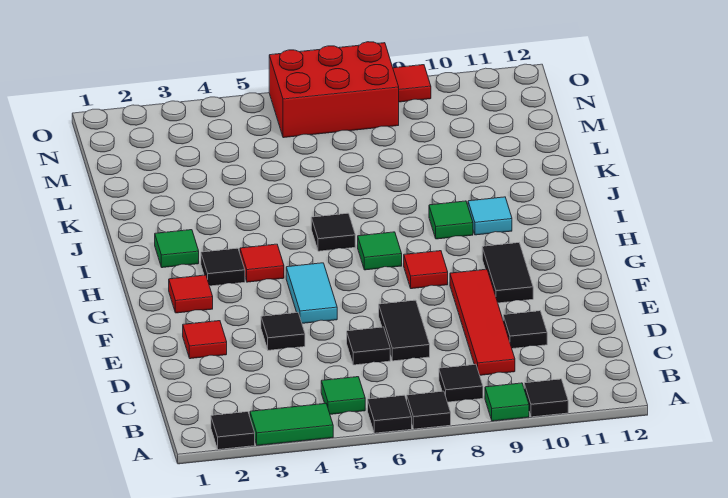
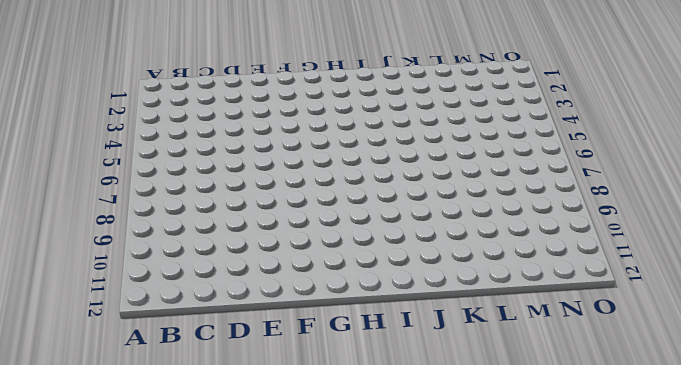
none -> black tile A2 level 1
none -> green tile A3:A4 level 1
none -> black tile A6 level 1

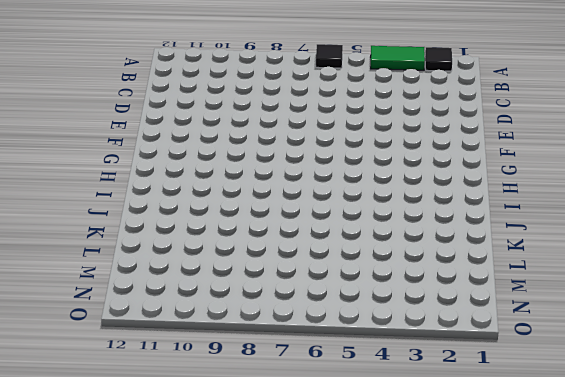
none -> black tile A7 level 1
none -> green tile A9 level 1
none -> black tile A10 level 1

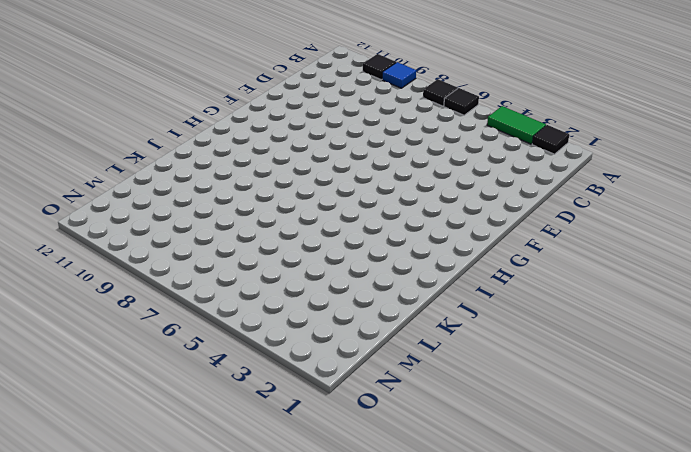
blue tile A9 level 1 -> green tile A9 level 1
none -> green tile B5 level 1
none -> black tile B8 level 1
none -> red tile C9:F9 level 1

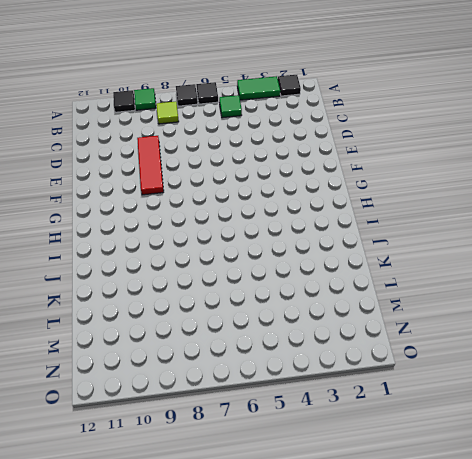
lime tile B8 level 1 -> black tile B8 level 1
red tile D9:F9 level 1 -> red tile C9:F9 level 1
none -> black tile D6 level 1
none -> black tile D7:E7 level 1
none -> black tile D10 level 1

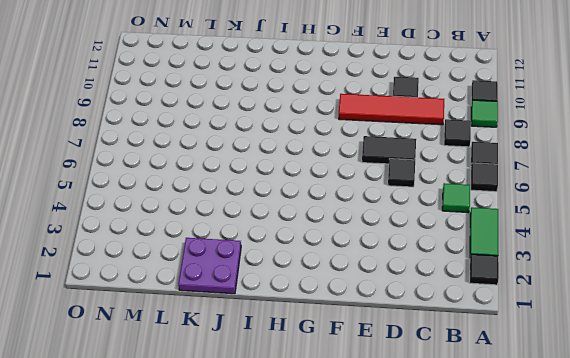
purple plate J1:K2 level 1 -> none
none -> red tile E2 level 1
none -> black tile E4 level 1
none -> cyan tile F5:G5 level 1

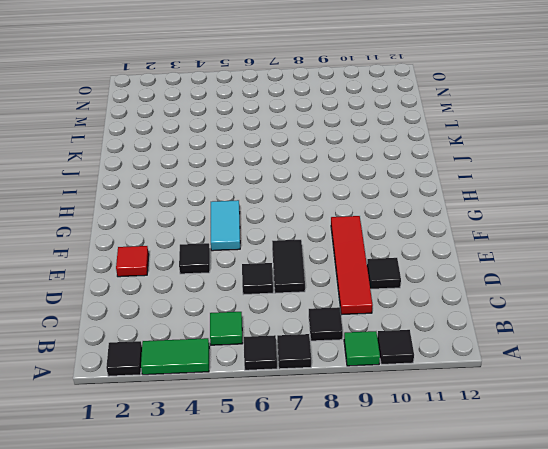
none -> black tile F10:G10 level 1
none -> red tile G2 level 1
none -> red tile G8 level 1

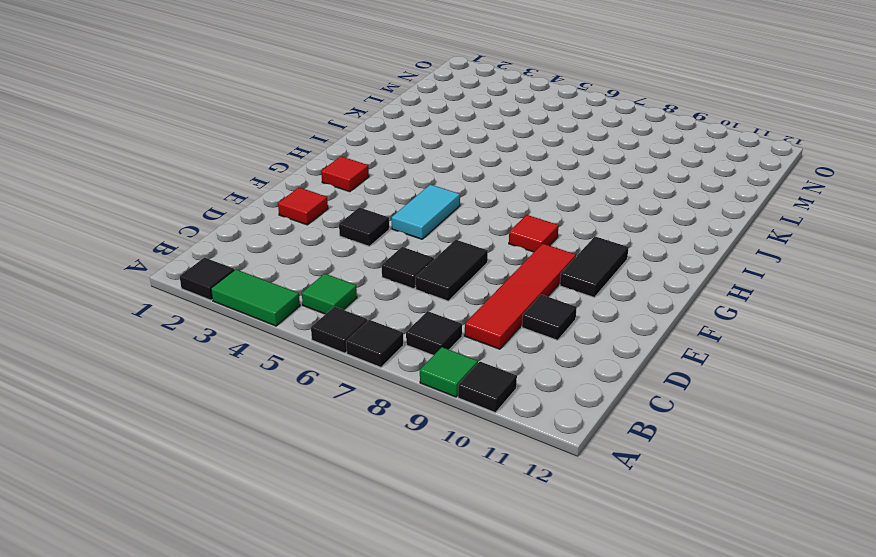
none -> black tile H3 level 1
none -> red tile H4 level 1
none -> green tile H7 level 1

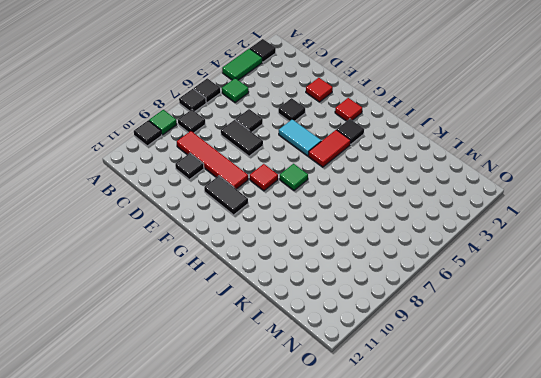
red tile H4:H5 level 1 -> red tile H4 level 1
none -> green tile I2 level 1
none -> black tile I6 level 1
none -> green tile I9 level 1

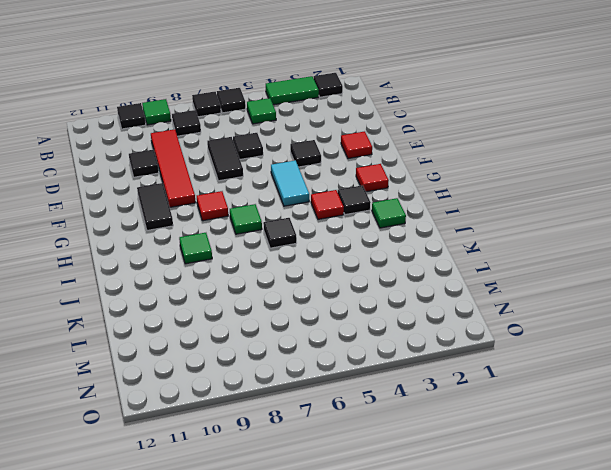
none -> cyan tile I10 level 1
none -> red brick N6:O8 level 1
none -> red tile O9 level 1

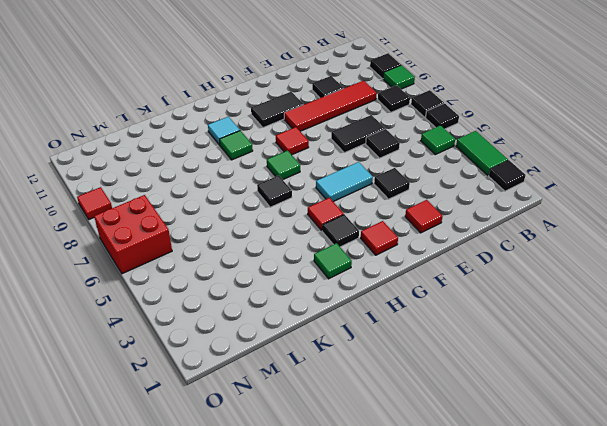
red brick N6:O7 level 1 -> red brick N6:O8 level 1

